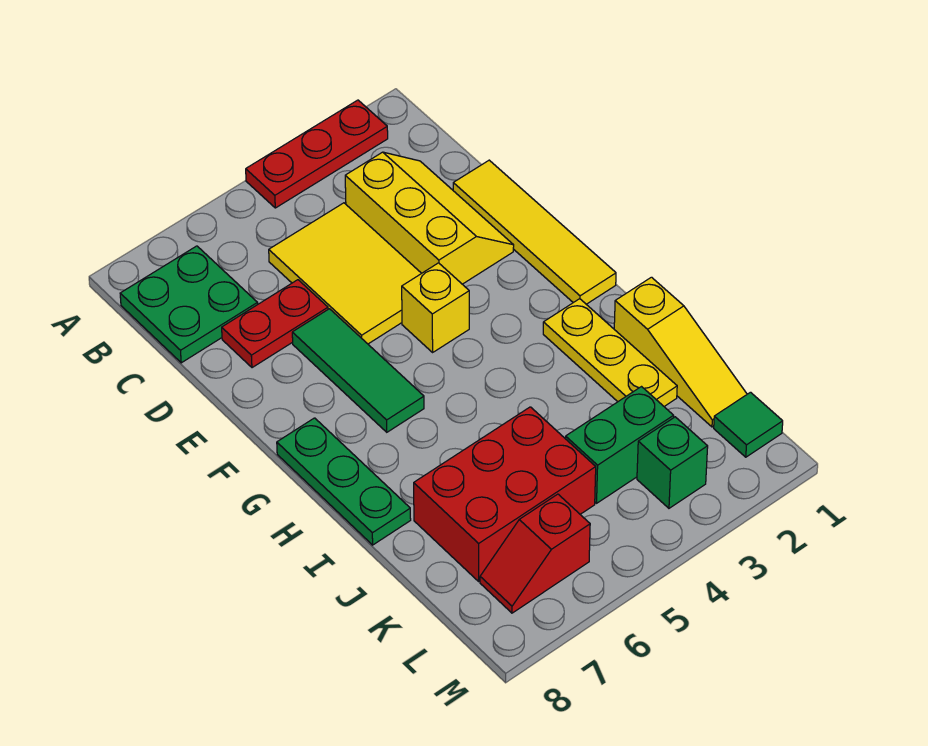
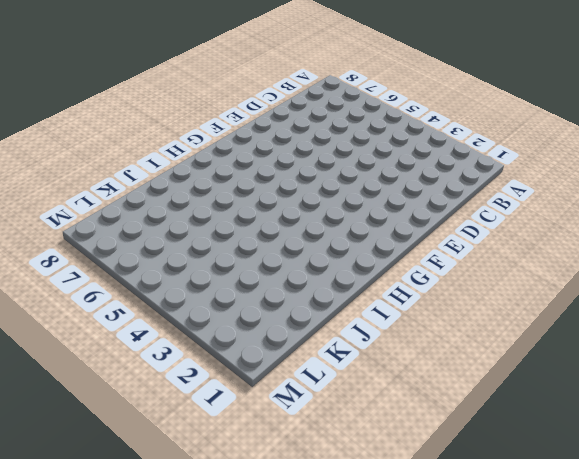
none -> red plate A2:A4 level 1
none -> green plate B7:C8 level 1
none -> yellow slope C2:E3 level 1 top 3

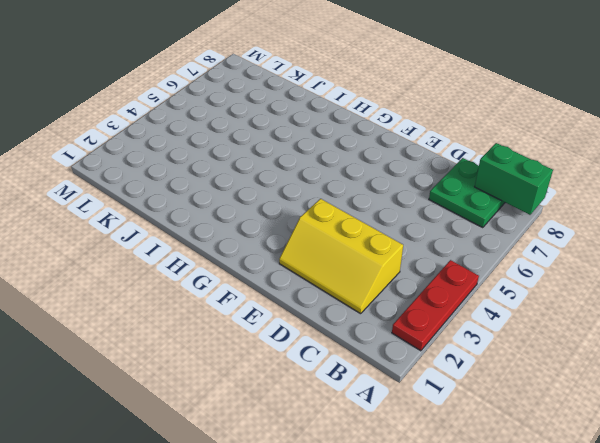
green brick A8:B8 level 2 -> green brick K3:K4 level 1
none -> yellow tile C4:E5 level 1
none -> yellow tile D1:G1 level 1
none -> red plate D6:D7 level 1

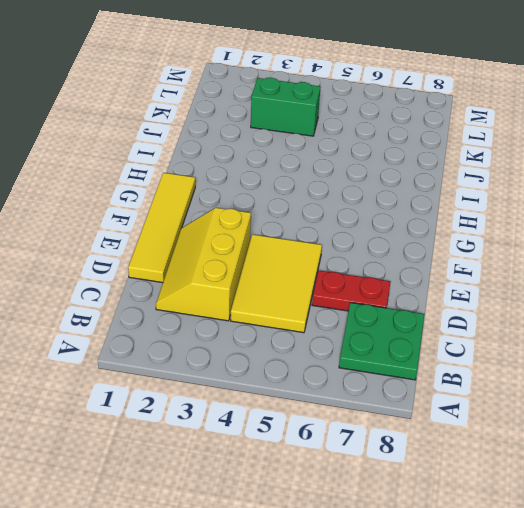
none -> red plate A2:A4 level 1
none -> green tile E6:G6 level 1
none -> yellow brick F4 level 1

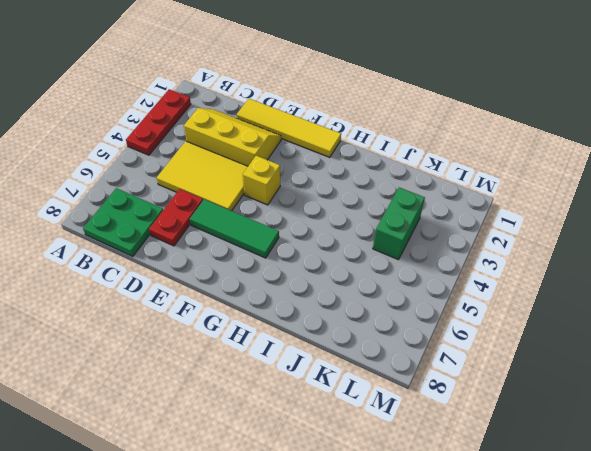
none -> green plate G8:I8 level 1
none -> yellow plate H2:J2 level 1
none -> yellow slope I1:K1 level 1 top I

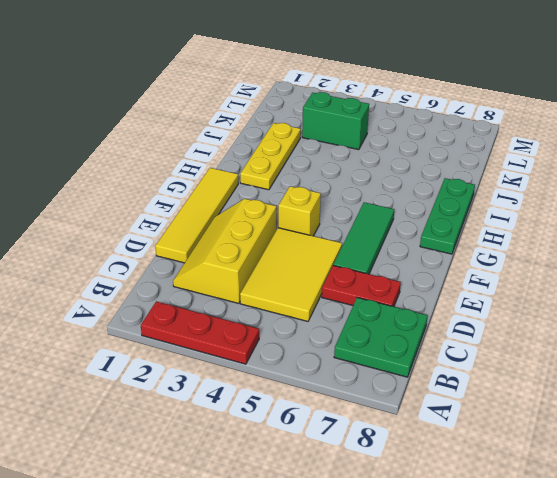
none -> yellow slope I1:K1 level 1 top I
none -> red brick J5:K7 level 1
none -> green tile L1 level 1

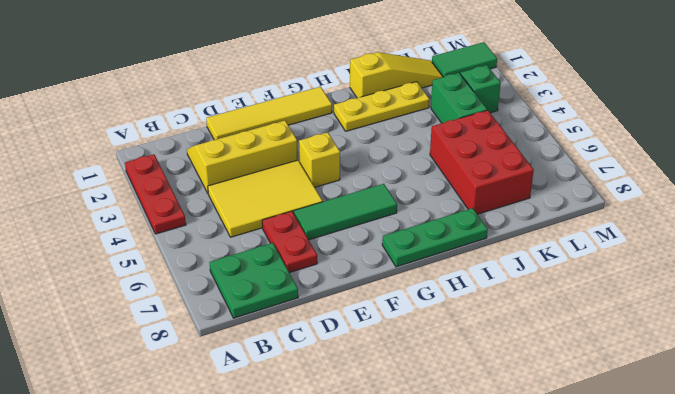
green tile L1:M1 level 1 -> green tile L1 level 1
none -> red slope L6:L7 level 1 top 6

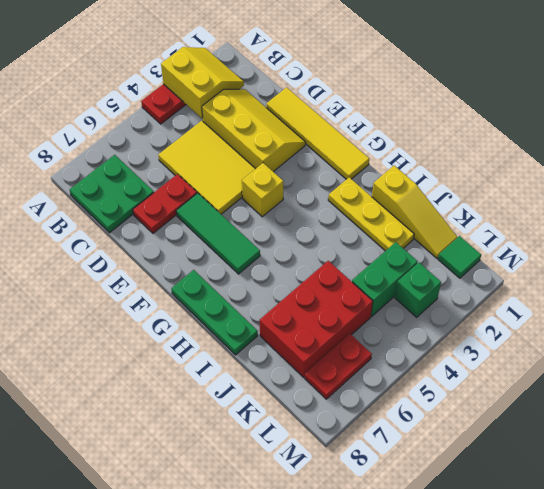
yellow slope A2:B3 level 2 top 3 -> none
red plate L6:L7 level 1 -> red slope L6:L7 level 1 top 6

